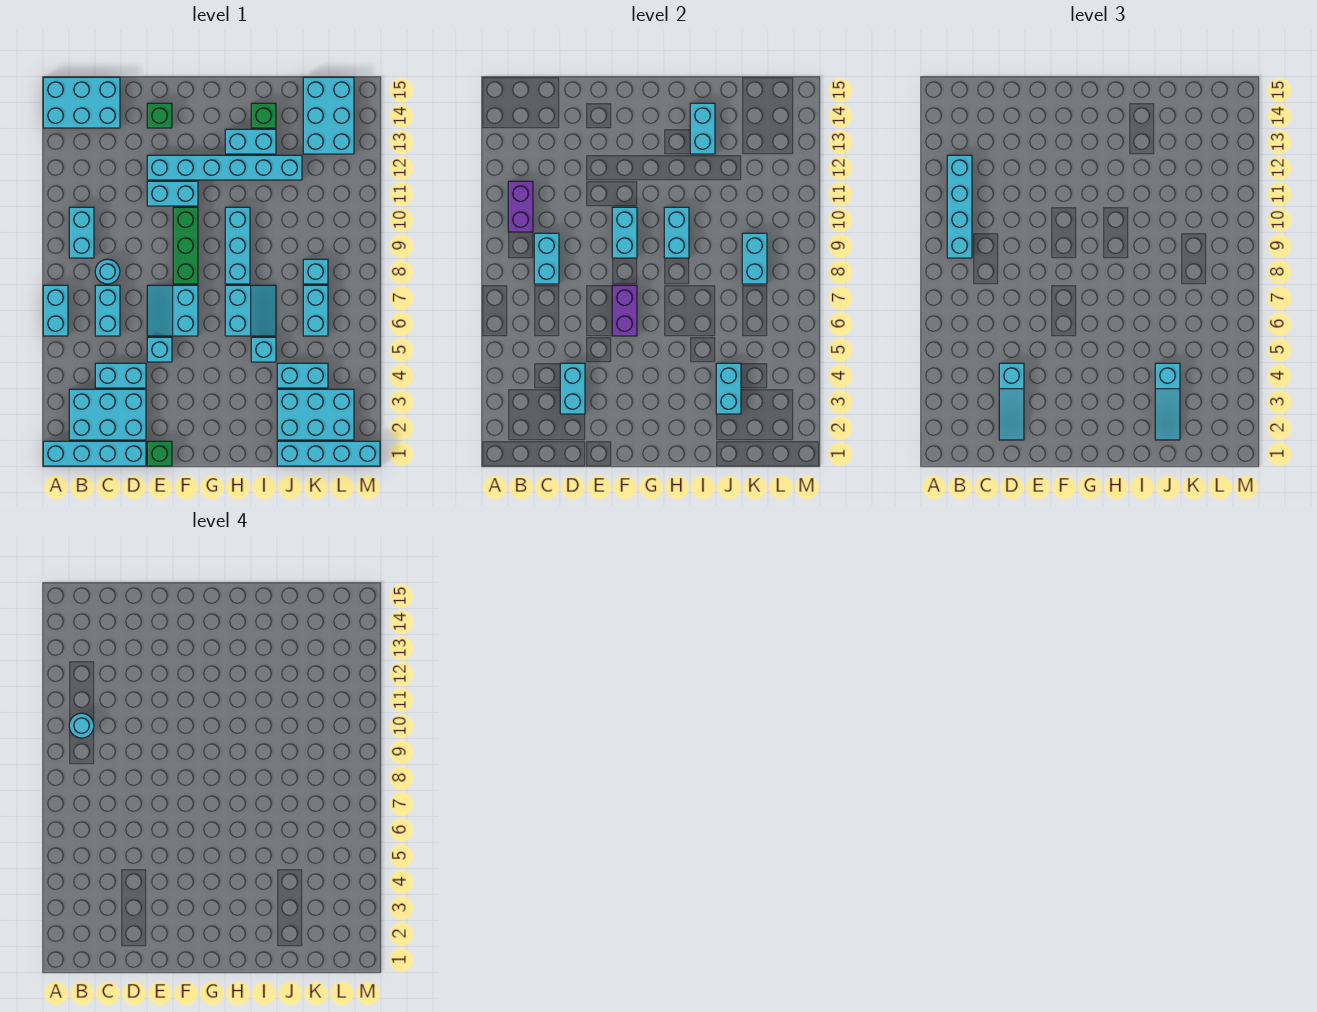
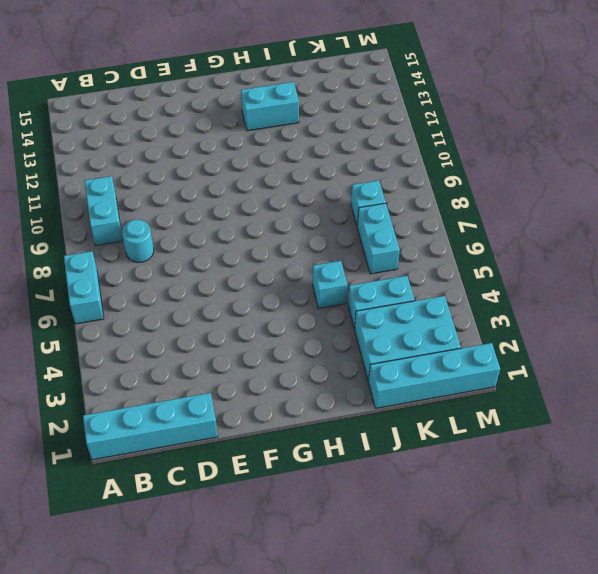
none -> cyan brick A14:C15 level 1
none -> cyan brick B2:D3 level 1
none -> cyan brick C4:D4 level 1
none -> cyan brick C6:C7 level 1

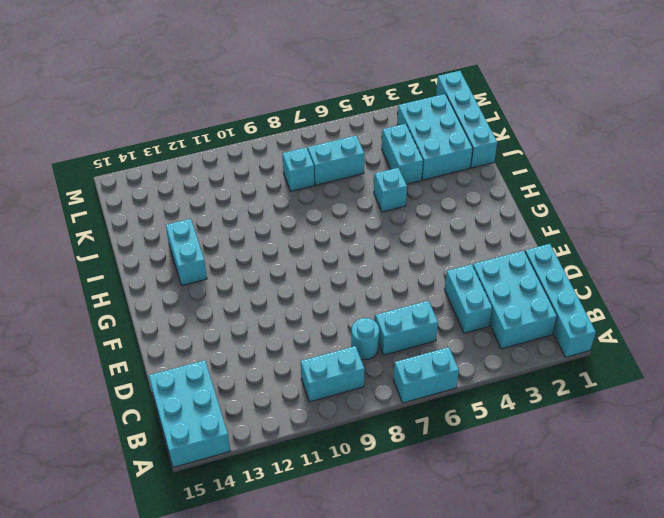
none -> green brick E1 level 1
none -> cyan brick E5 level 1
none -> cyan slope E6:F7 level 1 top F
none -> cyan brick E11:F11 level 1

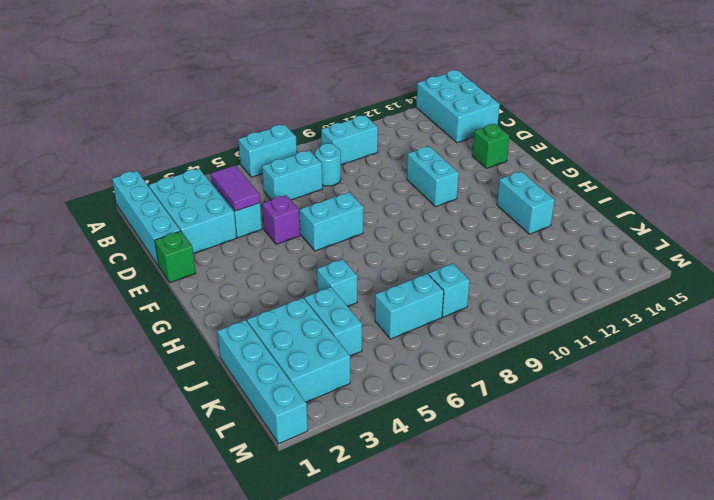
purple tile C4:D4 level 2 -> cyan brick D3:D4 level 2
purple brick E5 level 1 -> cyan brick E5 level 1
none -> cyan brick E12:J12 level 1
none -> green brick F8:F10 level 1
none -> cyan slope H6:I7 level 1 top H
none -> cyan brick H8:H10 level 1

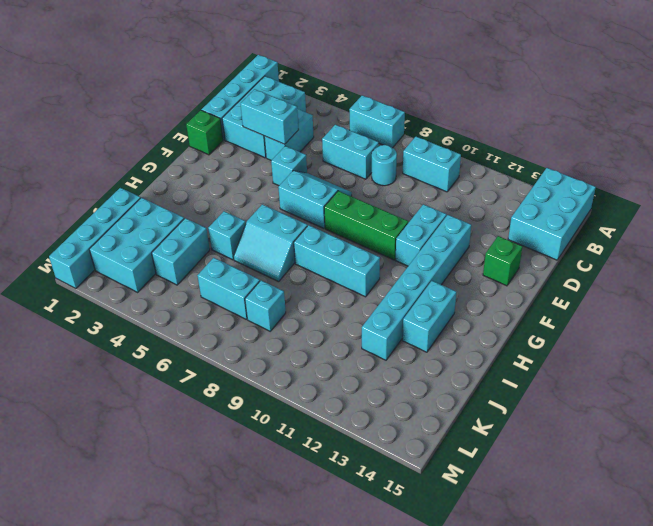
none -> green brick I14 level 1
none -> cyan brick K13:L15 level 1
none -> purple brick B10:B11 level 2
none -> cyan brick C8:C9 level 2

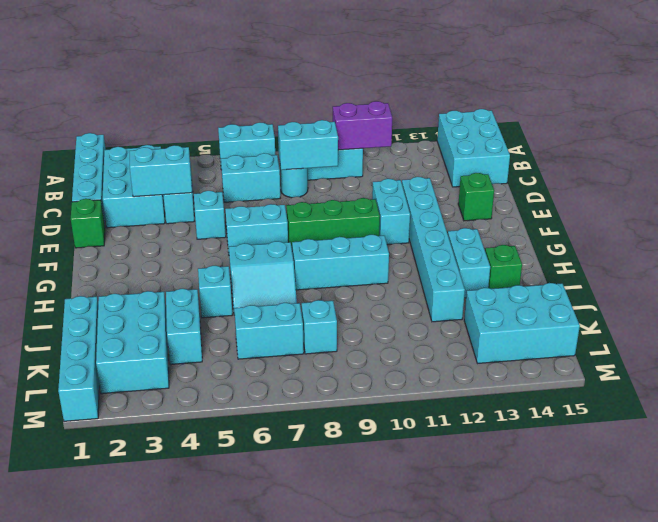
none -> purple brick F6:F7 level 2
none -> cyan brick F9:F10 level 2
none -> cyan brick H9:H10 level 2
none -> cyan brick I13:I14 level 2

